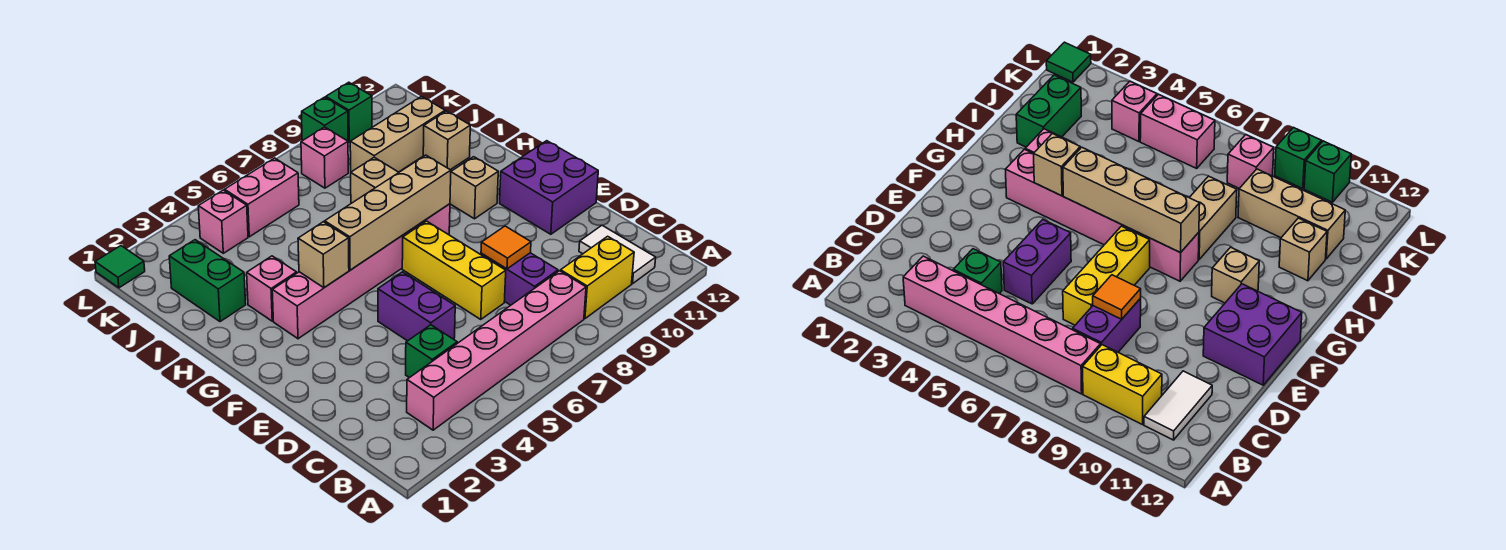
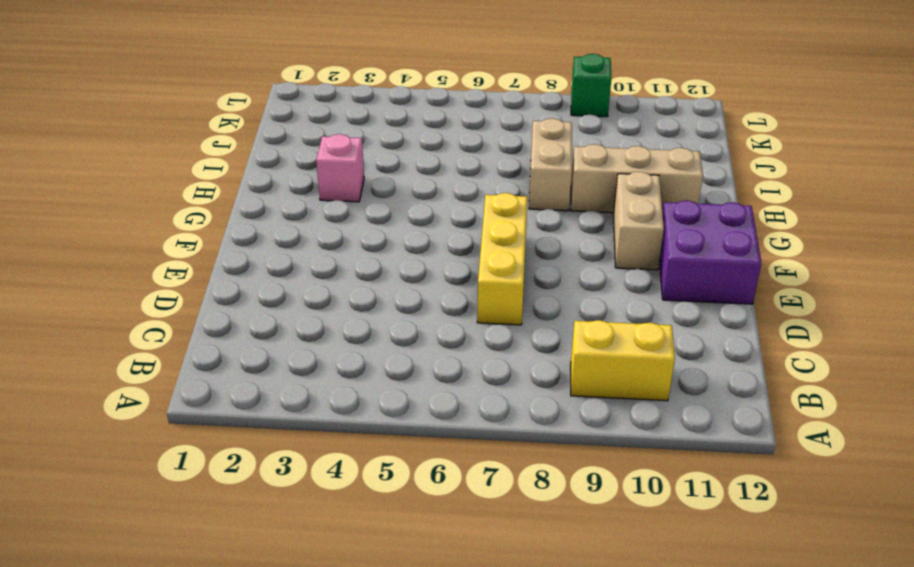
tan brick F10:G10 level 1 -> tan brick G10 level 1
tan brick H9:H11 level 1 -> tan brick J9:J11 level 1
none -> pink brick B3:B8 level 1
none -> white tile B11:C11 level 1
none -> green brick C4 level 1

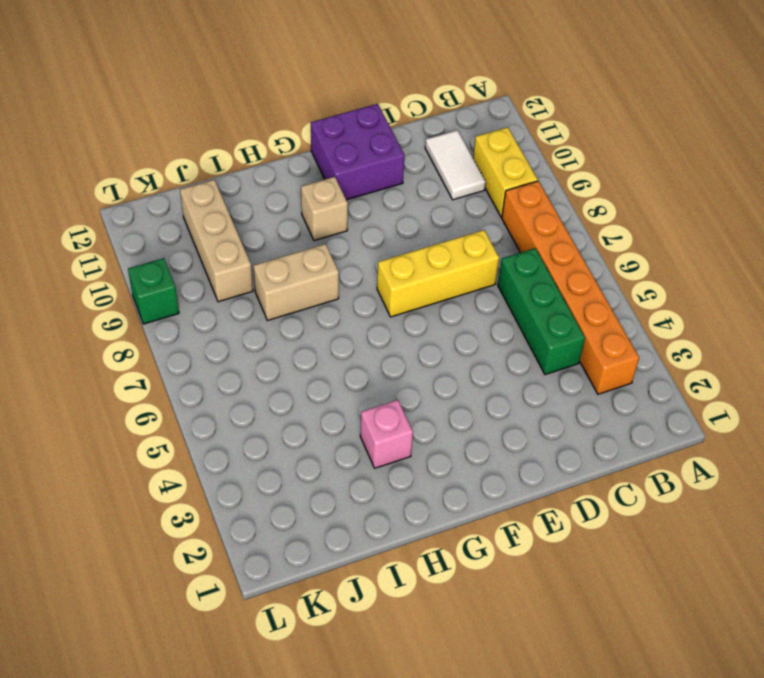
orange brick B3:B8 level 1 -> pink brick B3:B8 level 1
green brick C4:C6 level 1 -> green brick C4 level 1
white tile C10:C11 level 1 -> white tile B11:C11 level 1
none -> purple brick C8:D8 level 1
none -> purple brick D5:E5 level 1
none -> pink brick G3:G8 level 1

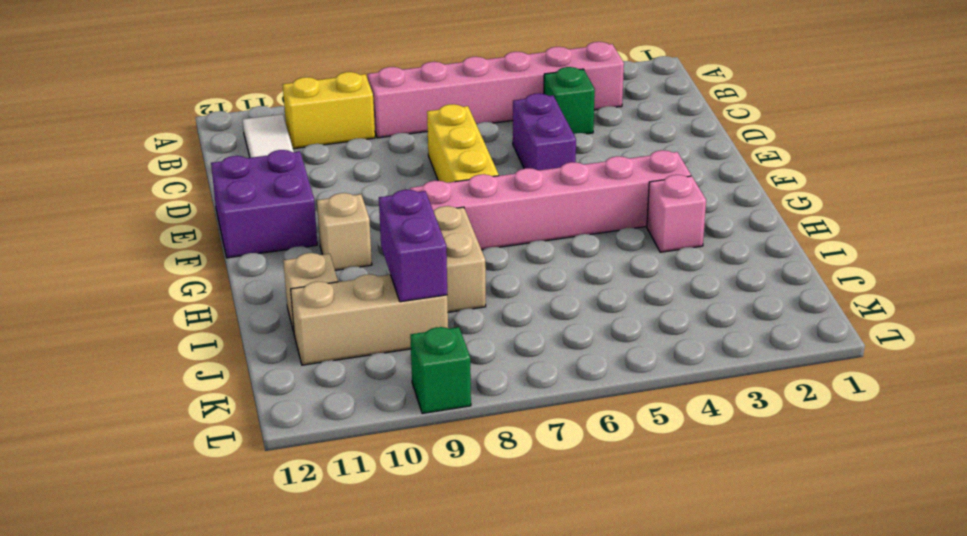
purple brick I9:J9 level 2 -> purple brick C8:D8 level 1
none -> green brick I2:J2 level 1
none -> pink brick K4 level 1
none -> pink brick K5:K6 level 1

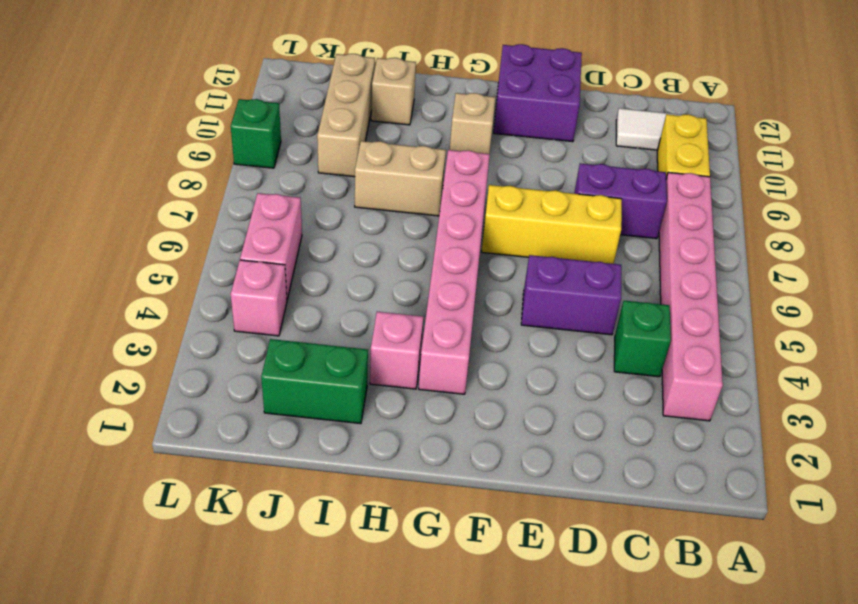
none -> pink brick K8 level 1
none -> green tile L1 level 1
none -> green brick L10 level 1

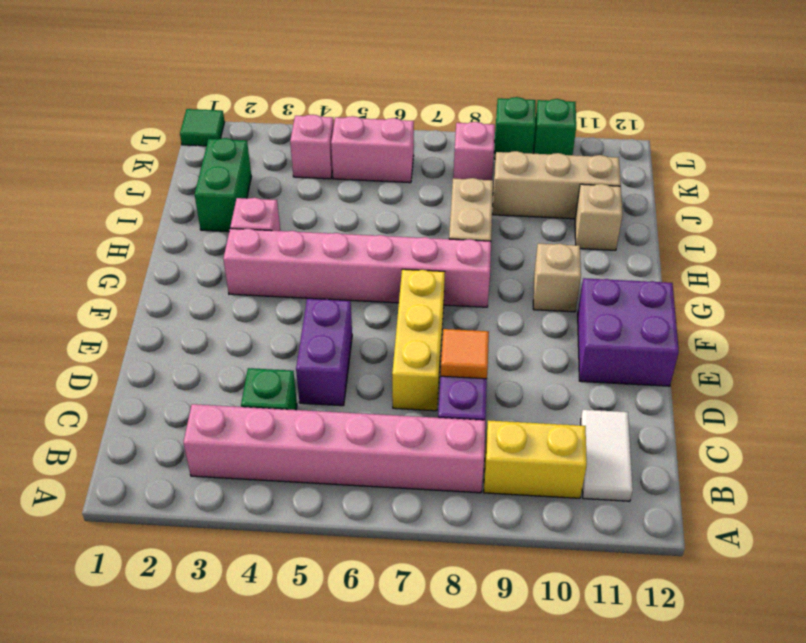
none -> tan brick G4 level 2
none -> tan brick G5:G8 level 2

